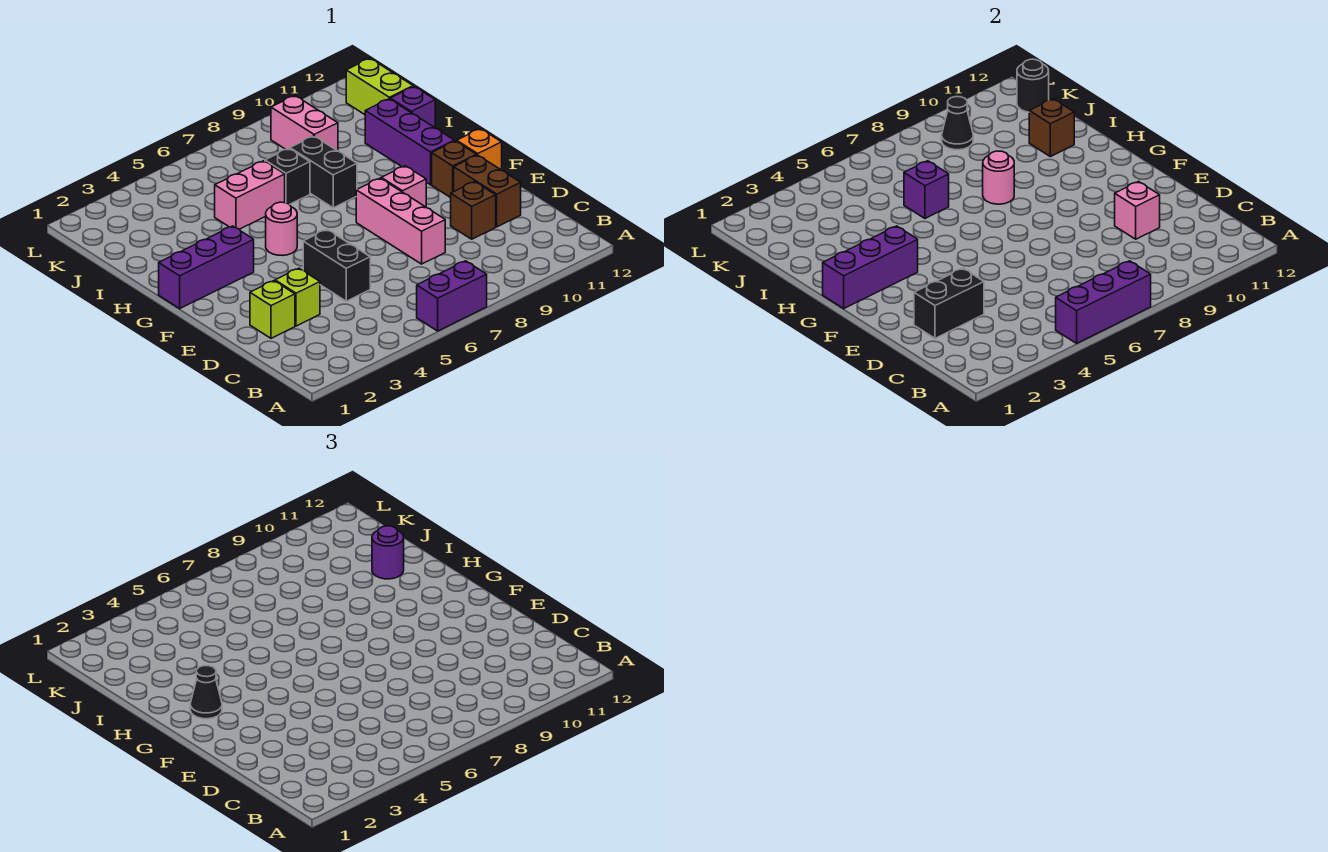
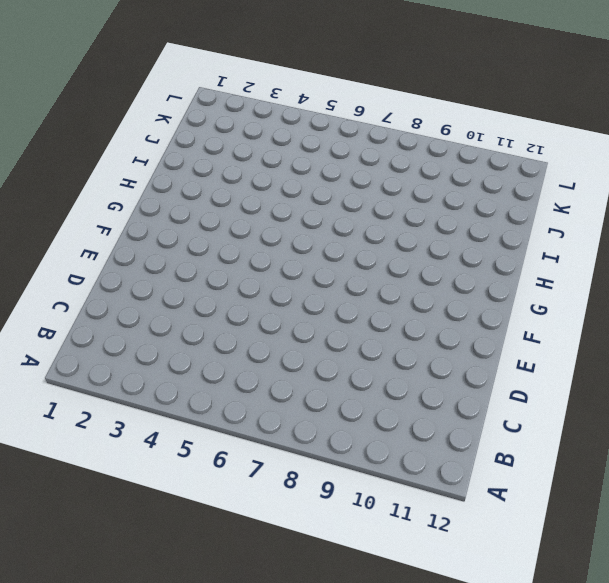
none -> purple brick A6:A7 level 1
none -> lime brick D2 level 1
none -> lime brick D3 level 1
none -> black brick D5:E5 level 1

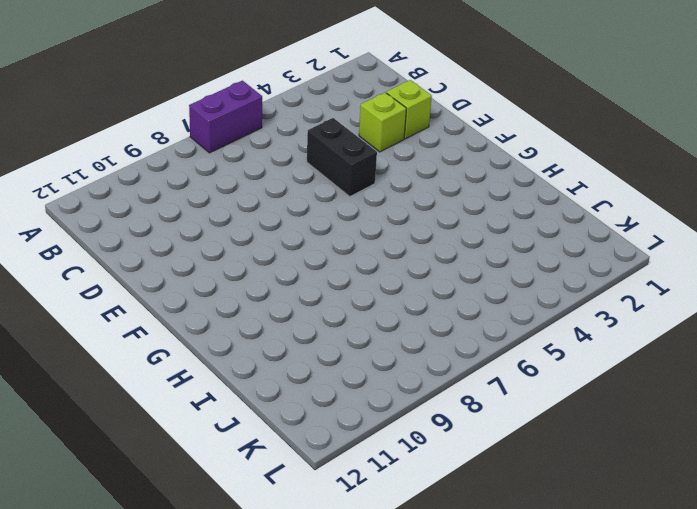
none -> pink brick D8:F8 level 1
none -> brown brick D10 level 1
none -> brown brick D11:E11 level 1
none -> pink brick F9 level 1

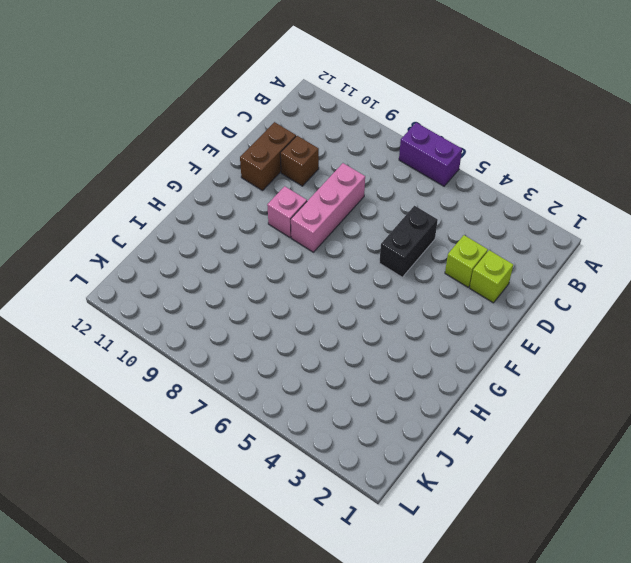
none -> brown brick F11 level 1
none -> orange brick F12 level 1
none -> purple brick G1:G3 level 1
none -> pink round brick G5 level 1

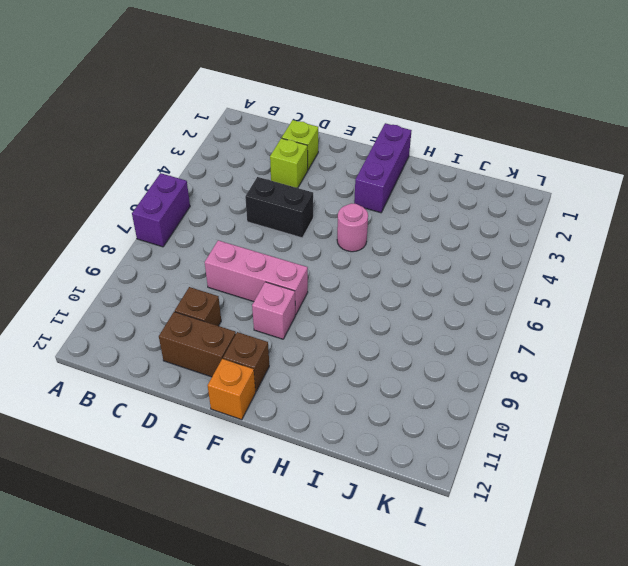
none -> purple brick G11:I11 level 1
none -> black brick H8:I8 level 1
none -> pink brick I5:I6 level 1
none -> black brick I7 level 1

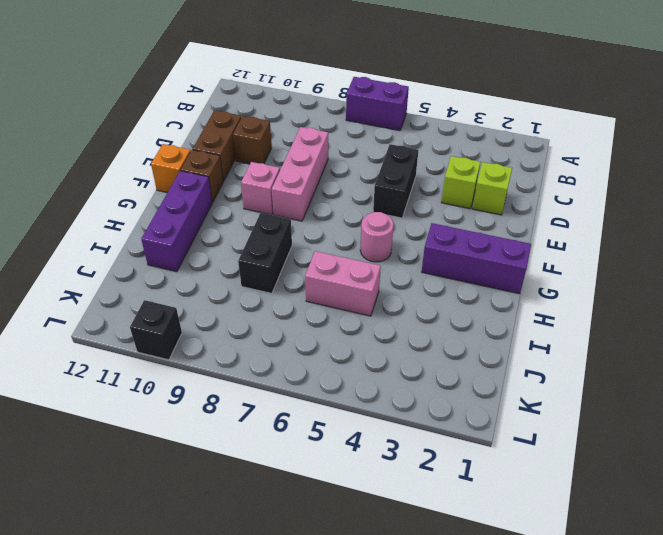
black brick L10 level 1 -> black brick I7 level 1
none -> purple brick I12 level 1
none -> pink brick J9:K9 level 1
none -> lime brick J12:K12 level 1
none -> purple brick A5:A7 level 2

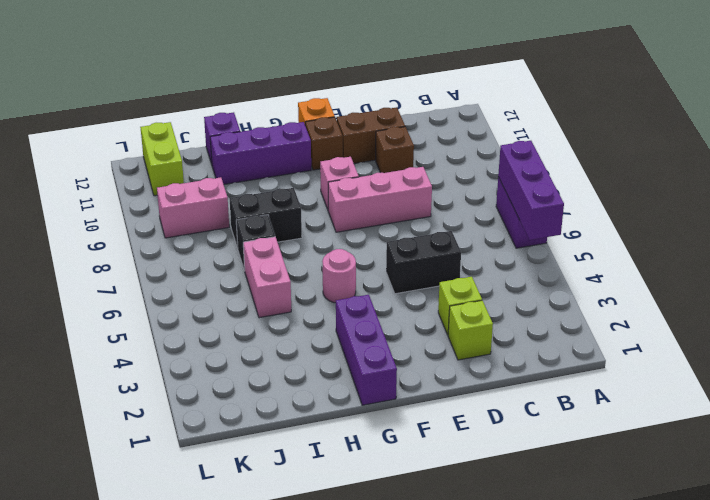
lime brick K11:K12 level 1 -> lime brick J12:K12 level 1
none -> black brick D2:D3 level 2
none -> pink brick D10 level 2
none -> purple brick G1:G3 level 2
none -> pink round brick H8 level 2

